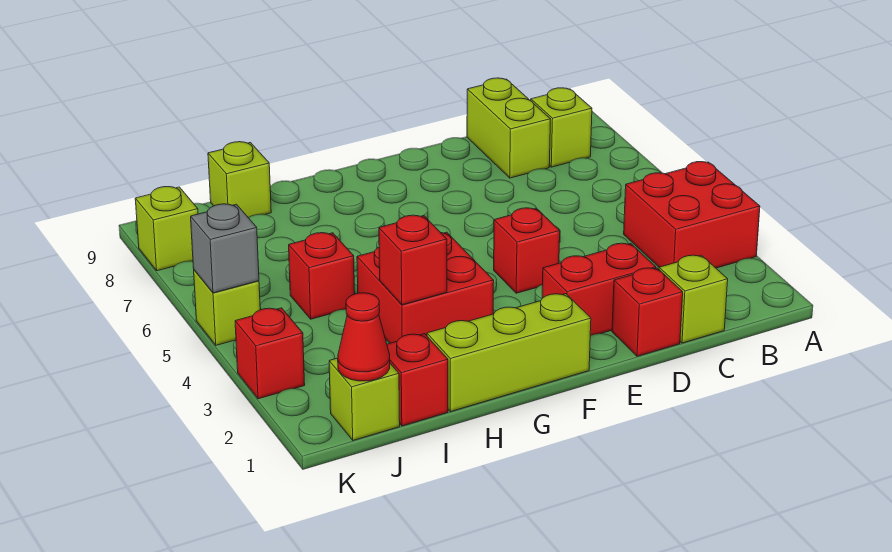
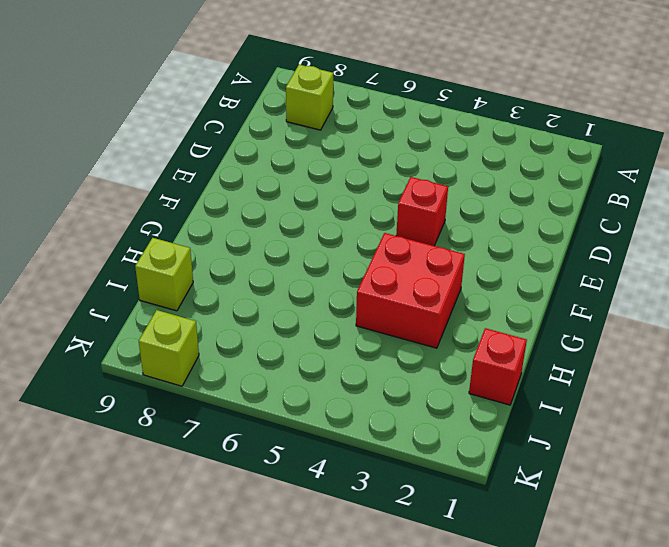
none -> red brick A3:B4 level 1
none -> lime brick C1 level 1
none -> lime brick C8:C9 level 1

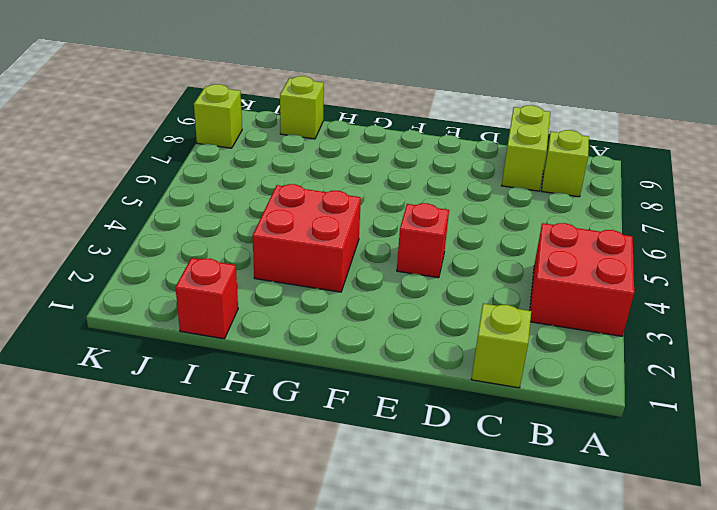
none -> red brick D1 level 1
none -> red brick D2:E2 level 1
none -> lime brick F1:H1 level 1

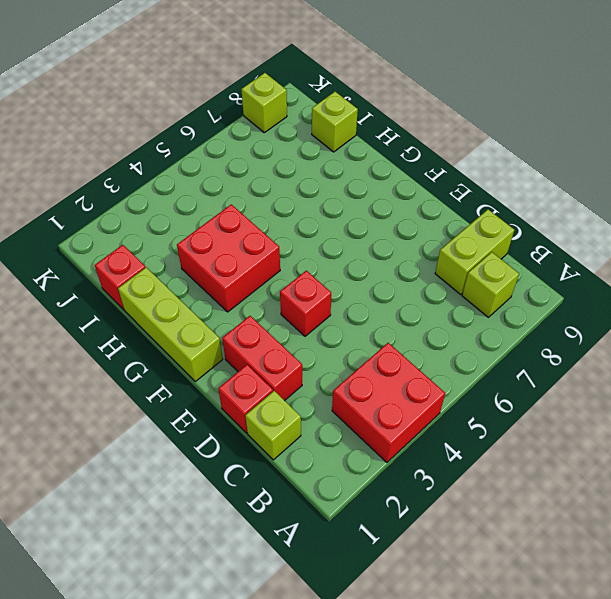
none -> red brick I5 level 1
none -> lime brick J1 level 1
none -> red brick K3 level 1

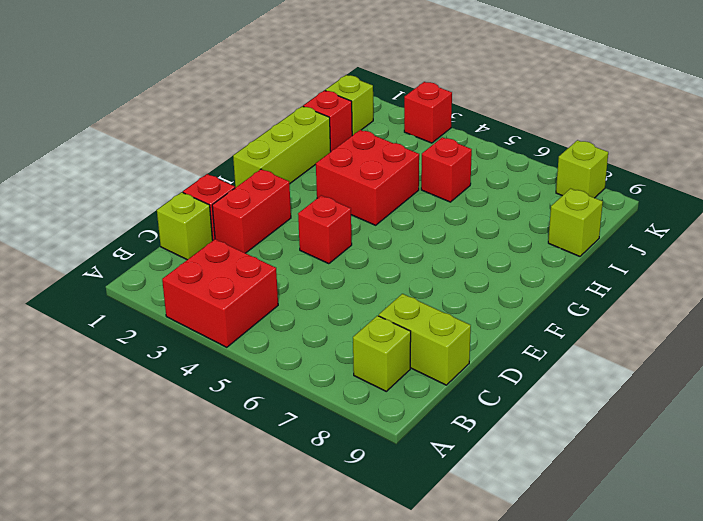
none -> lime brick K5 level 1
none -> red brick H3 level 2
none -> red cone J1 level 2

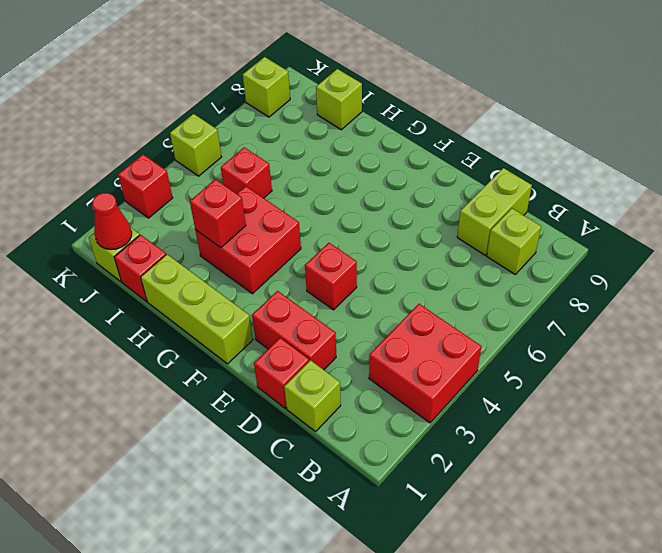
none -> grey brick K5 level 2

